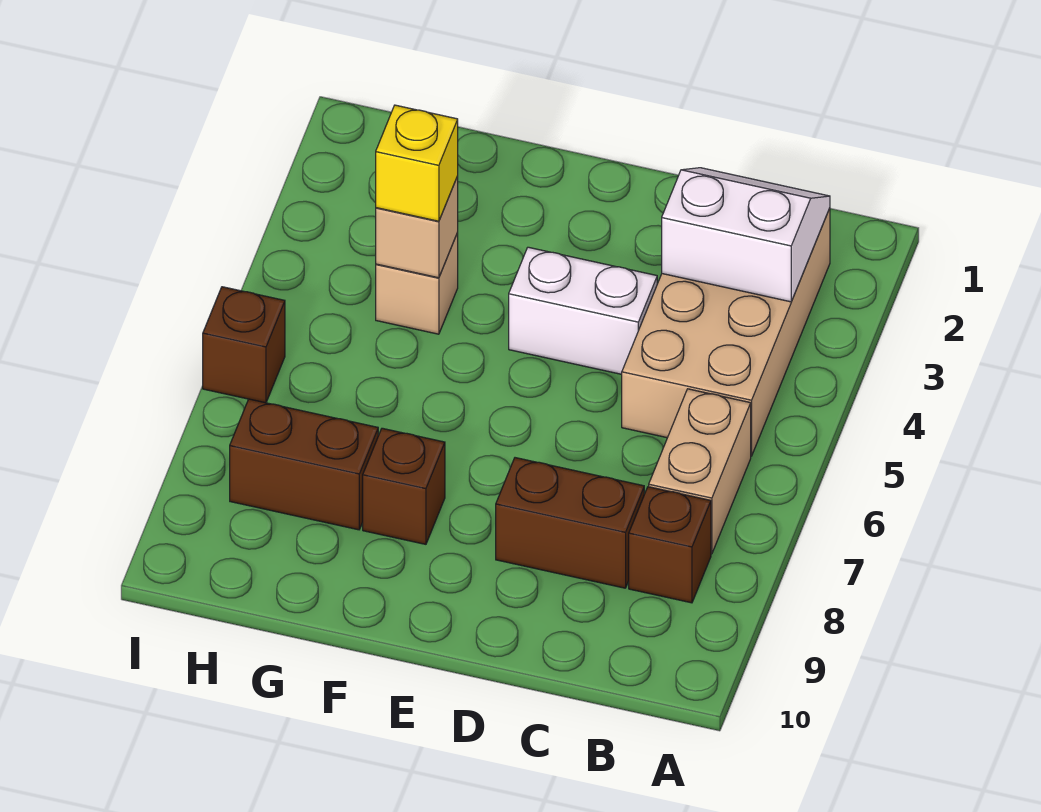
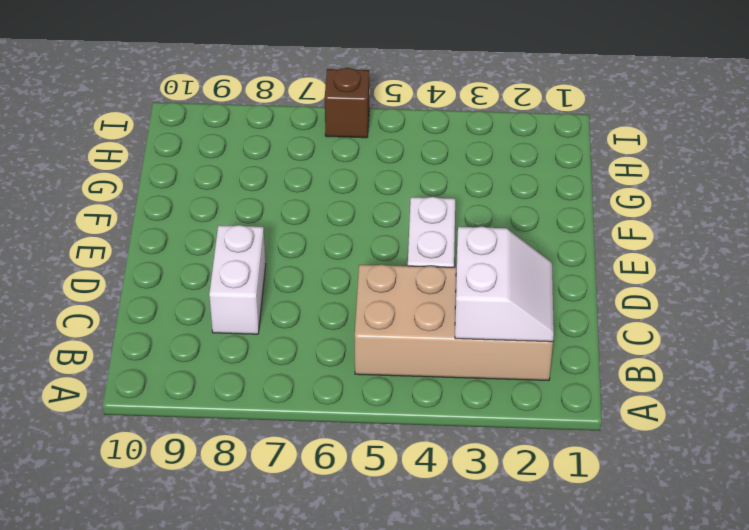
white brick C8:D8 level 1 -> brown brick C8:D8 level 1
none -> tan brick B6:B7 level 1
none -> brown brick B8 level 1
none -> brown brick F8 level 1

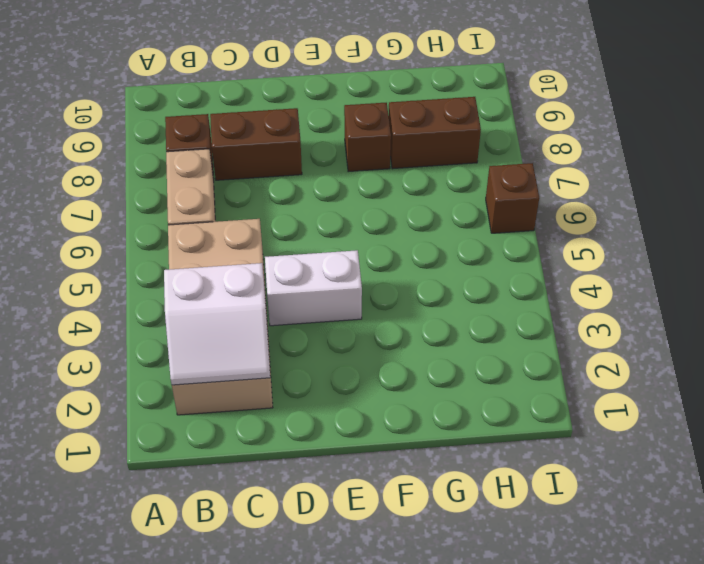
none -> tan brick G4 level 1
none -> tan brick G4 level 2
none -> yellow brick G4 level 3

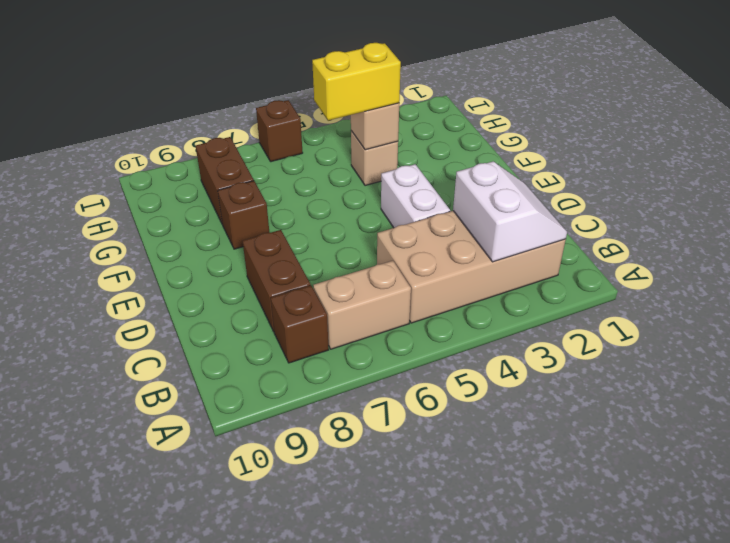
yellow brick G4:G5 level 3 -> yellow brick G4 level 3

